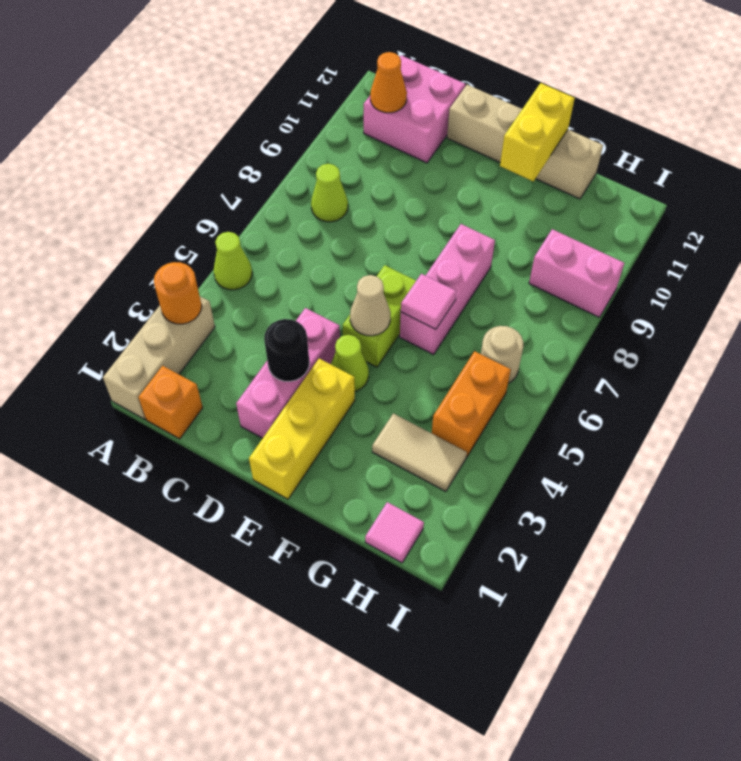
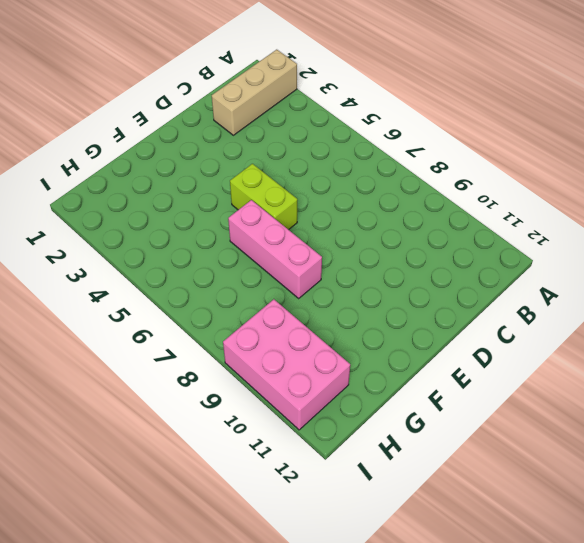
tan brick A2:C2 level 1 -> tan brick A1:A3 level 1
pink brick H9:I11 level 1 -> pink brick H9:I9 level 1
none -> lime cone A5 level 1
none -> orange brick B1 level 1
none -> lime cone B8 level 1

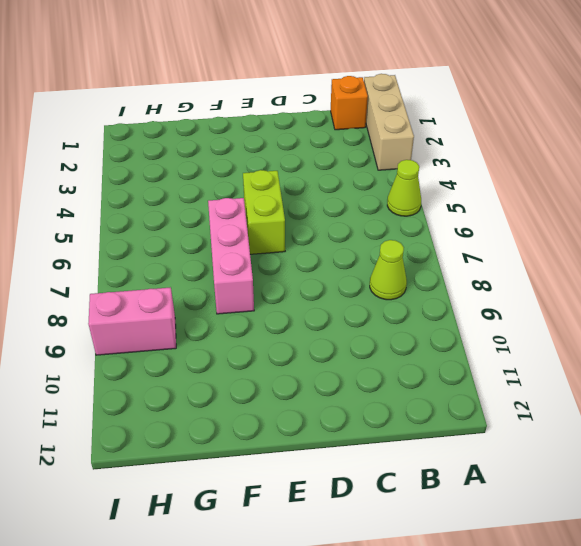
none -> pink brick B11:C12 level 1
none -> pink brick D2:D4 level 1
none -> tan brick D12:G12 level 1

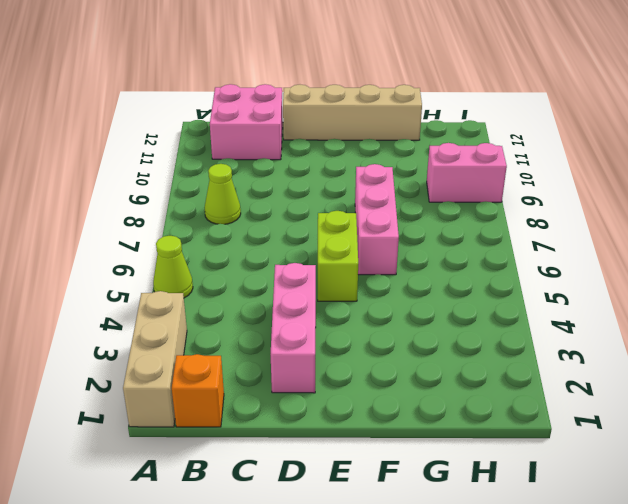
none -> yellow brick E1:E3 level 1
none -> lime cone E4 level 1
none -> tan tile G3:H3 level 1

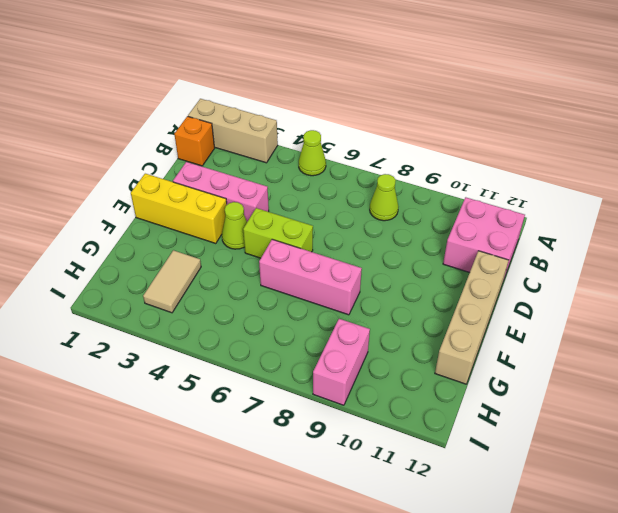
none -> pink tile H1 level 1
none -> orange brick H4:H5 level 1
none -> tan round brick H6 level 1

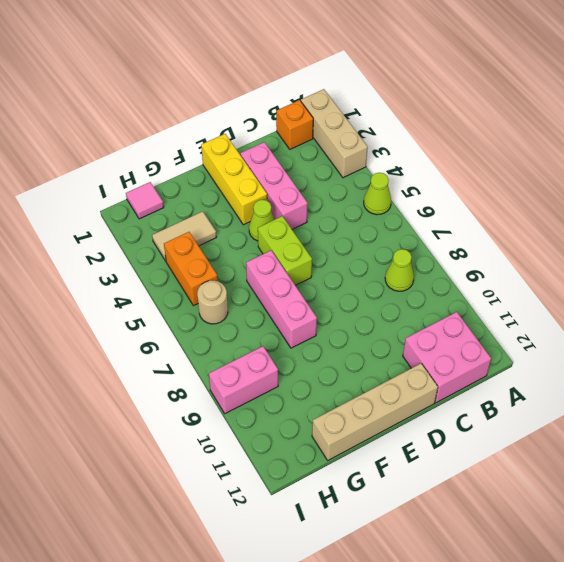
none -> orange round brick A3 level 2
none -> orange cone B11 level 2
none -> black round brick D3 level 2

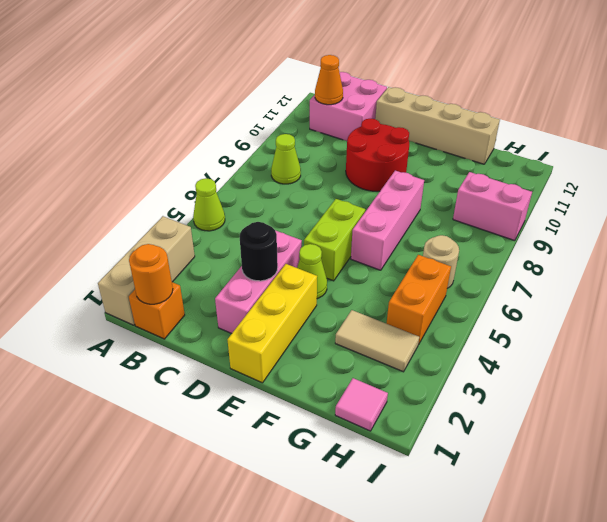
orange round brick B1 level 2 -> orange round brick A3 level 2
red round brick D9:E10 level 1 -> none
none -> tan cone E5 level 2
none -> pink tile F6 level 2
none -> yellow brick F11:F12 level 2

